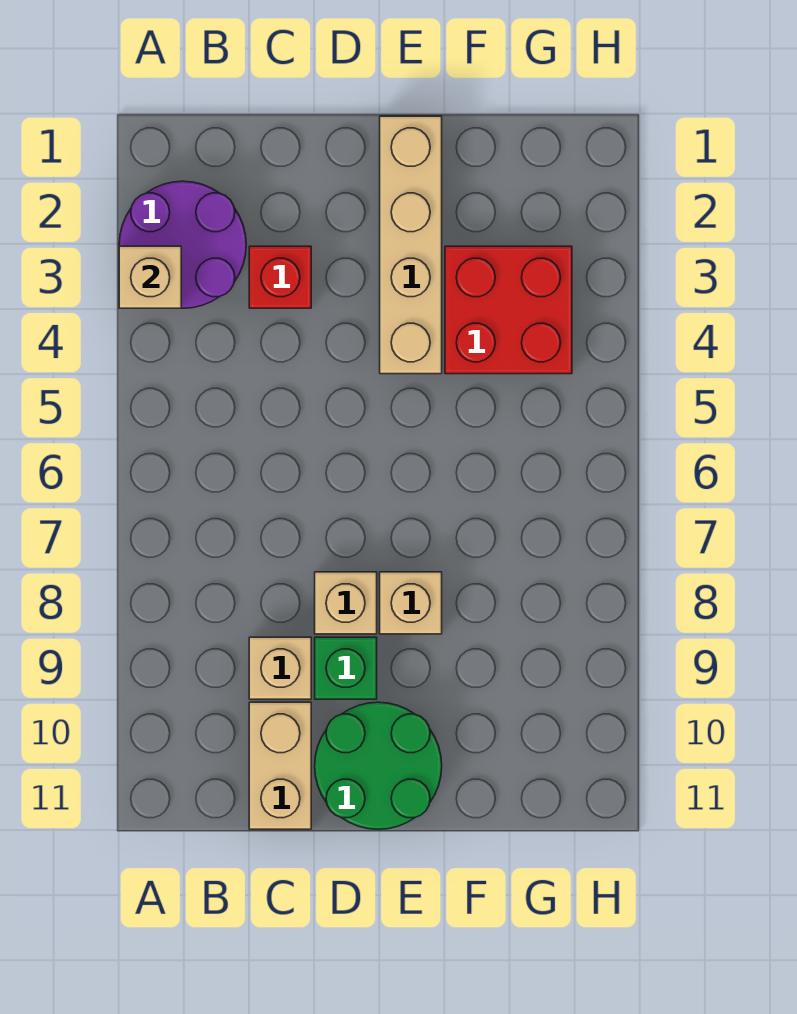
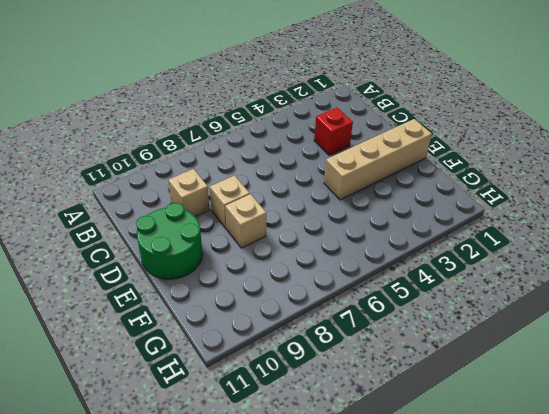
none -> purple round brick A2:B3 level 1
none -> tan brick C10:C11 level 1

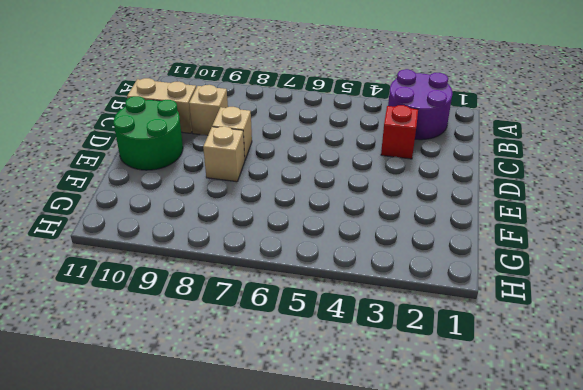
none -> green brick D9 level 1
none -> tan brick E1:E4 level 1

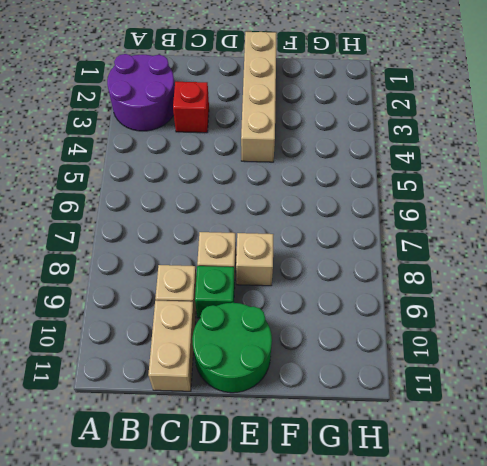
none -> red brick F3:G4 level 1
none -> tan brick A3 level 2

